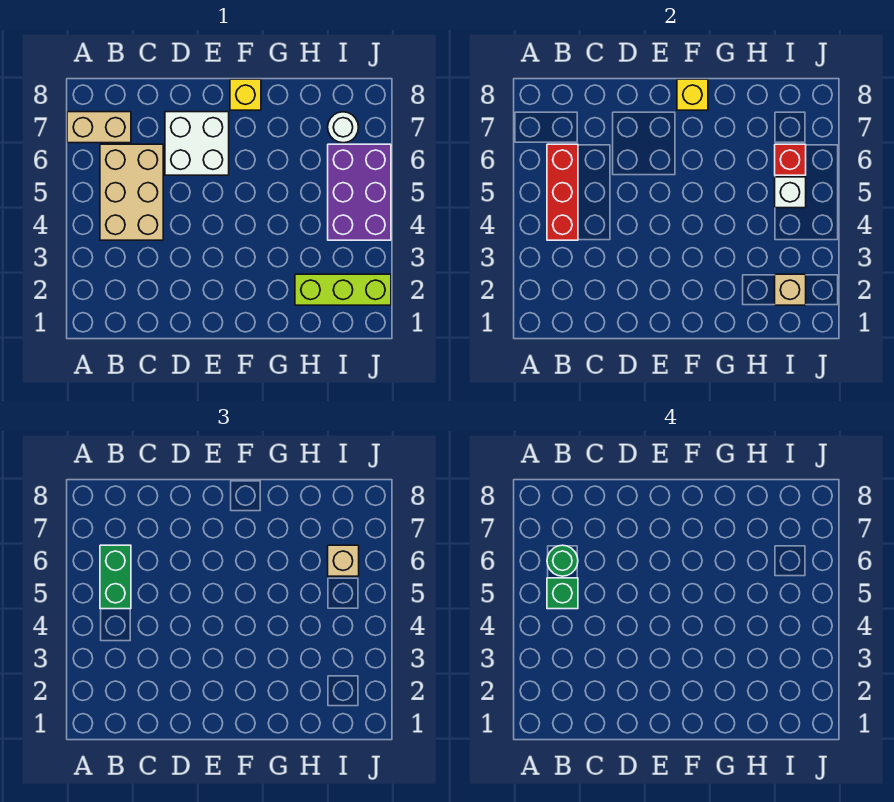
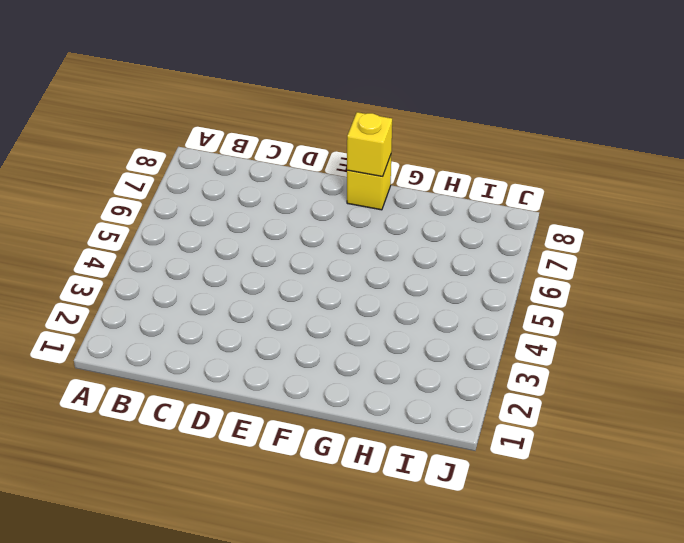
none -> tan brick A7:B7 level 1
none -> tan brick B4:C6 level 1
none -> white brick D6:E7 level 1

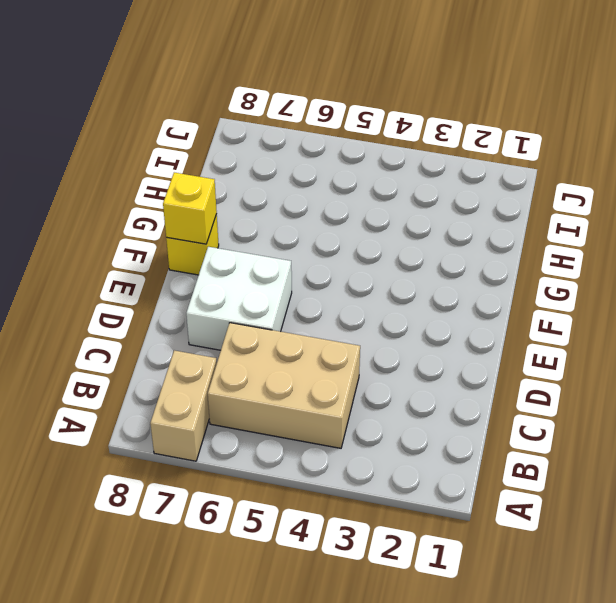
none -> lime brick H2:J2 level 1
none -> purple brick I4:J6 level 1
none -> white round brick I7 level 1

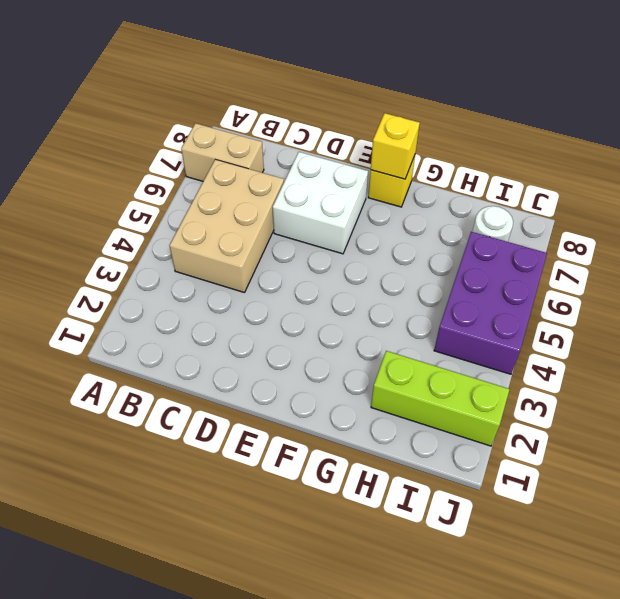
none -> red brick B4:B6 level 2
none -> tan brick I2 level 2
none -> white brick I5 level 2

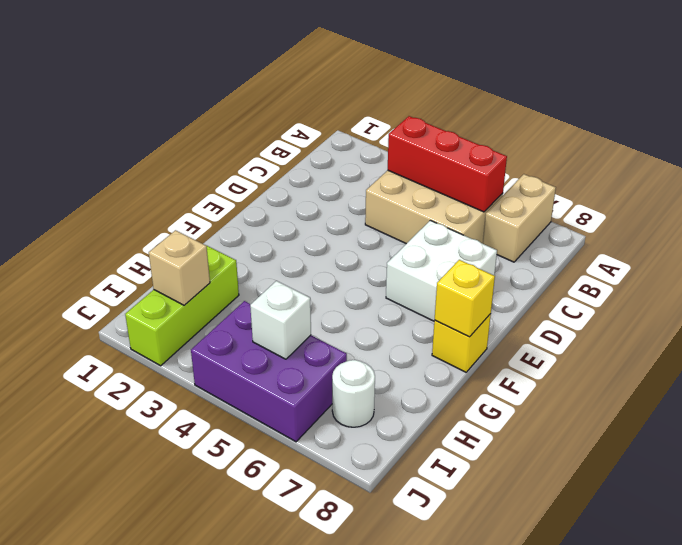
none -> red brick I6 level 2
none -> green brick B5:B6 level 3
none -> tan brick I6 level 3

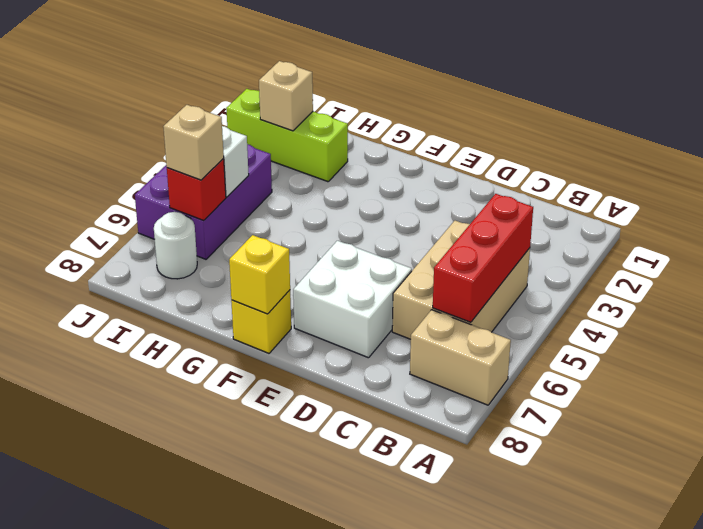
none -> green brick B5:B6 level 3
none -> green brick B5 level 4
none -> green round brick B6 level 4

